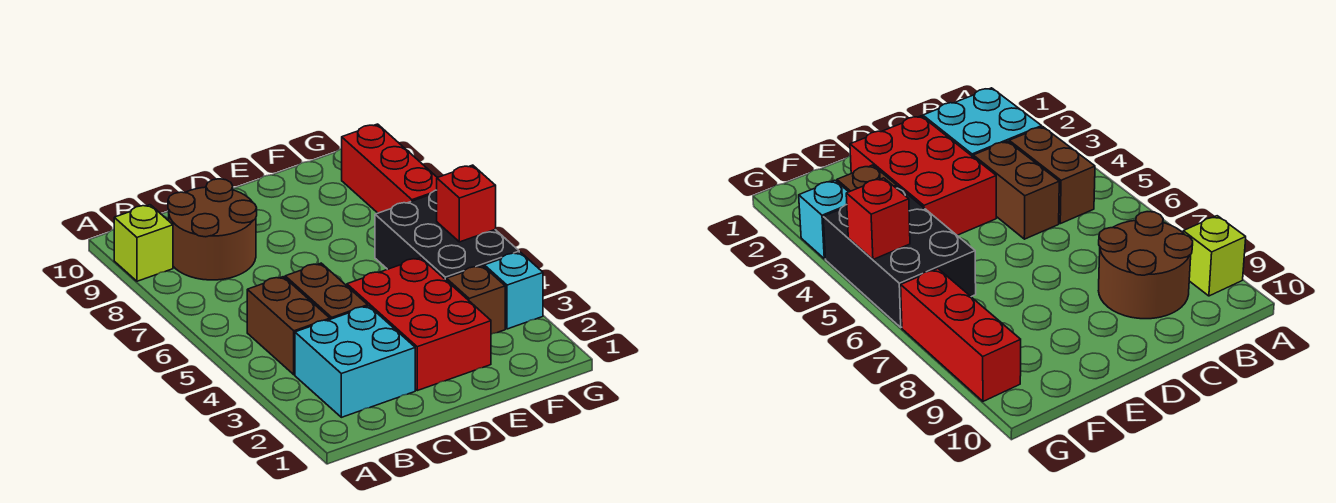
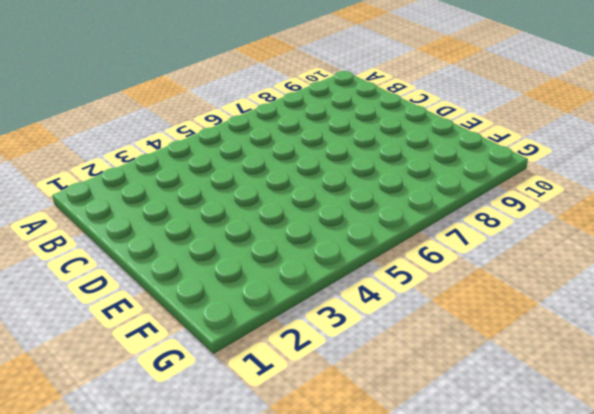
none -> lime brick A9 level 1
none -> cyan brick B2:C3 level 1

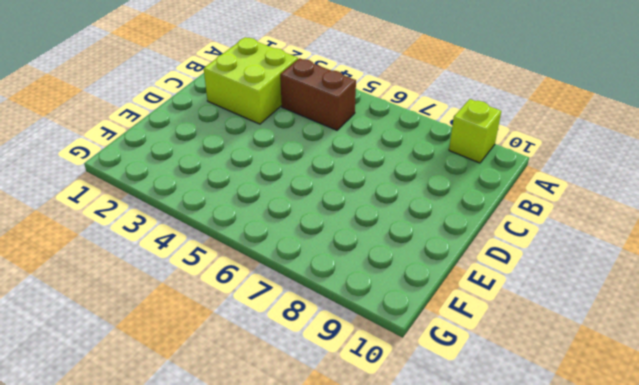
lime brick B2:C3 level 1 -> cyan brick B2:C3 level 1
none -> brown round brick B8:C9 level 1
none -> brown brick C4:C5 level 1

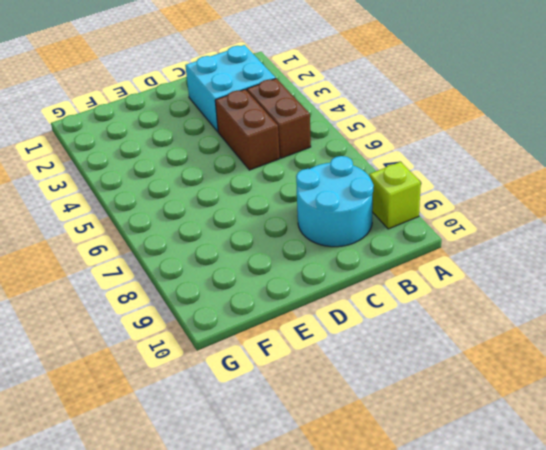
cyan round brick B8:C9 level 1 -> brown round brick B8:C9 level 1
none -> red brick D2:E4 level 1
none -> brown brick F3 level 1

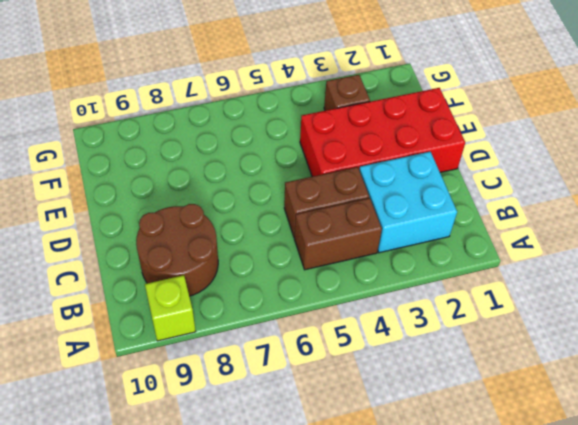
red brick D1:E4 level 1 -> red brick D2:E4 level 1
none -> black brick F4:G6 level 1
none -> cyan brick G3 level 1

